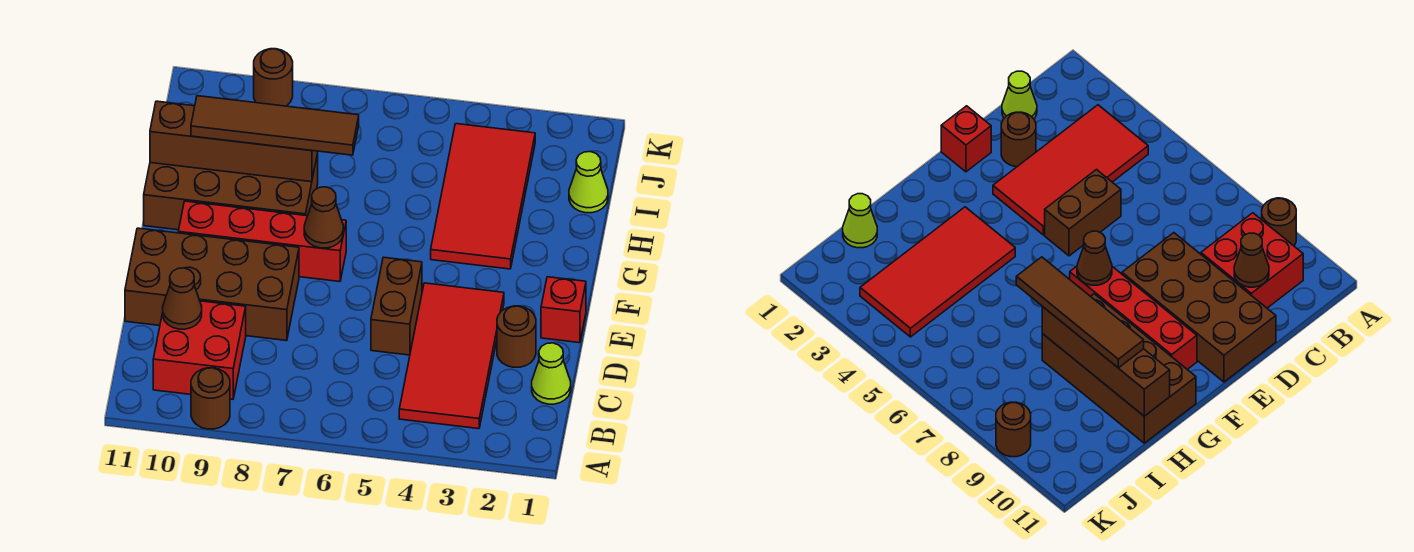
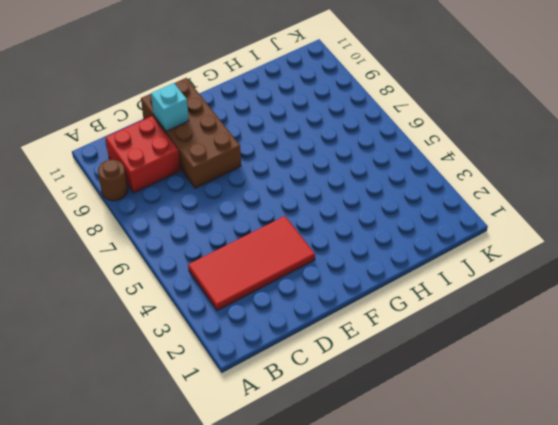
cyan brick D10 level 2 -> none
none -> lime cone C1 level 1
none -> brown round brick D2 level 1
none -> brown brick D5:E5 level 1

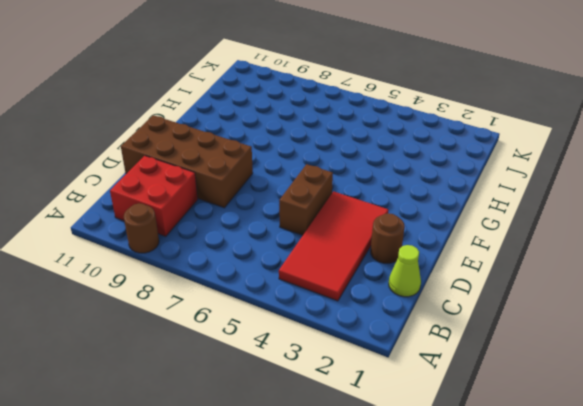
none -> red brick E1 level 1
none -> red brick F7:F10 level 1
none -> red tile G3:J4 level 1

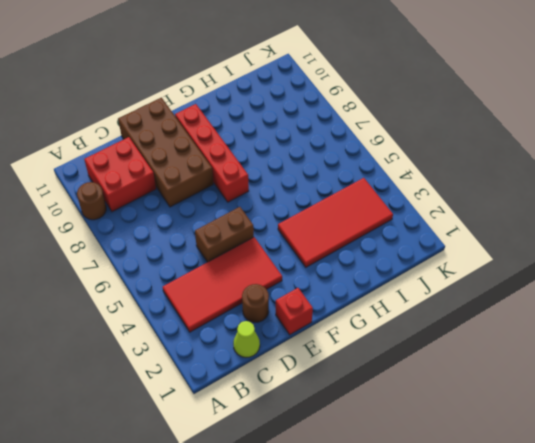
none -> brown brick G8:H11 level 1
none -> lime cone I1 level 1
none -> brown round brick K9 level 1

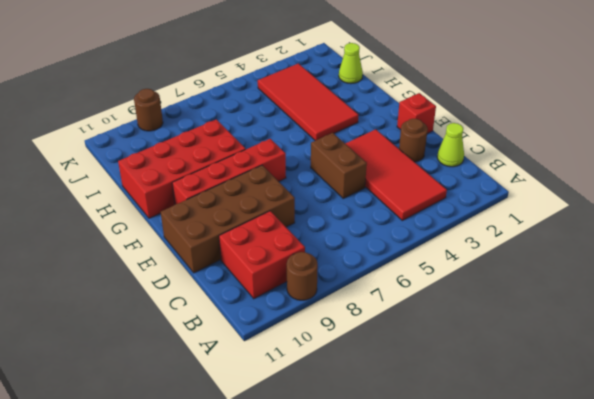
red brick G8:H11 level 1 -> brown brick G8:H11 level 1
none -> brown cone C10 level 2
none -> brown cone F7 level 2
none -> brown brick H8:H11 level 2

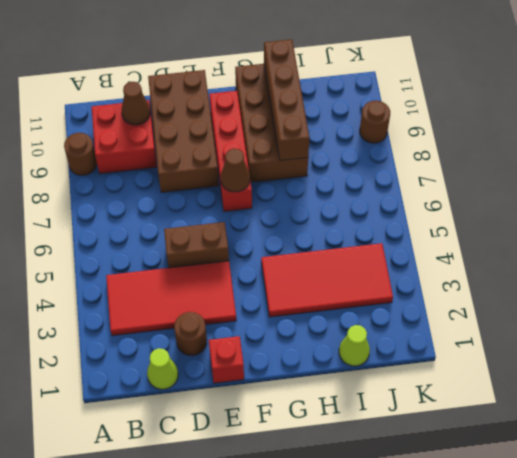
none -> brown tile H7:H10 level 3

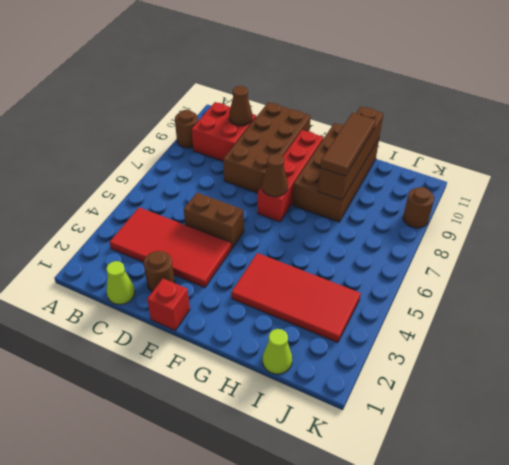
brown tile H8:H10 level 3 -> brown tile H7:H10 level 3

